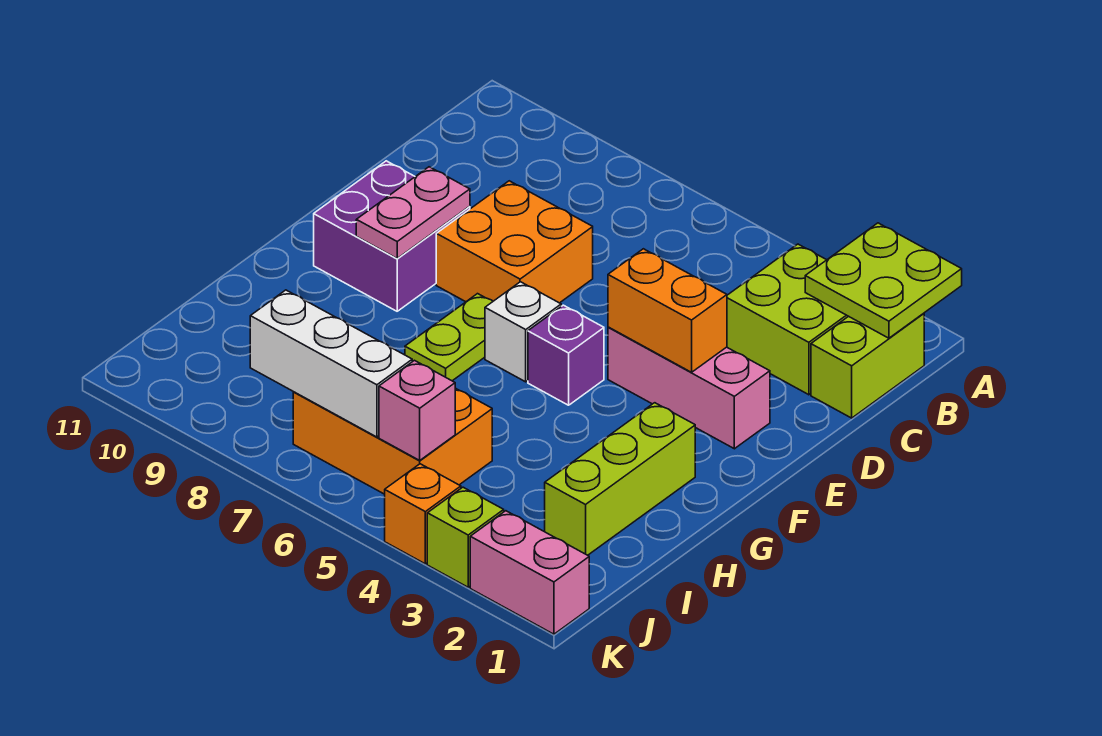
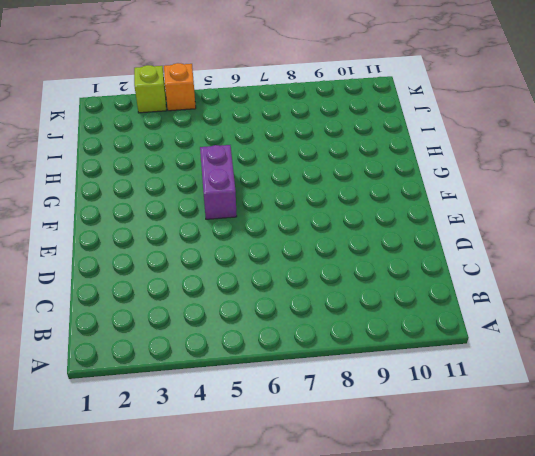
purple brick F5:G5 level 1 -> purple brick F5 level 1
none -> lime brick B1:C1 level 1
none -> lime brick B2:C3 level 1
none -> orange brick D7:E8 level 1

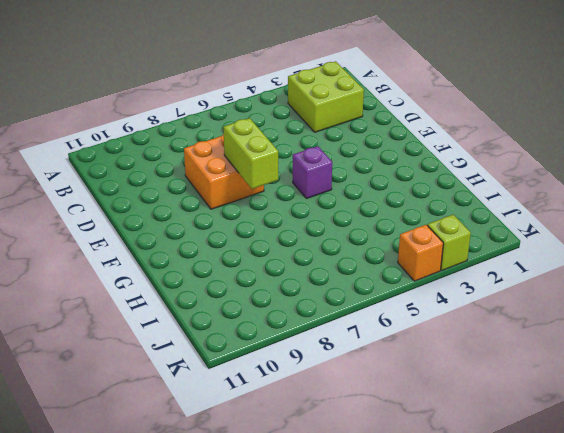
lime brick E7:F7 level 2 -> lime brick B1:C1 level 1
none -> pink brick E2:E4 level 1
none -> purple brick E9:F10 level 1
none -> white brick F6 level 1

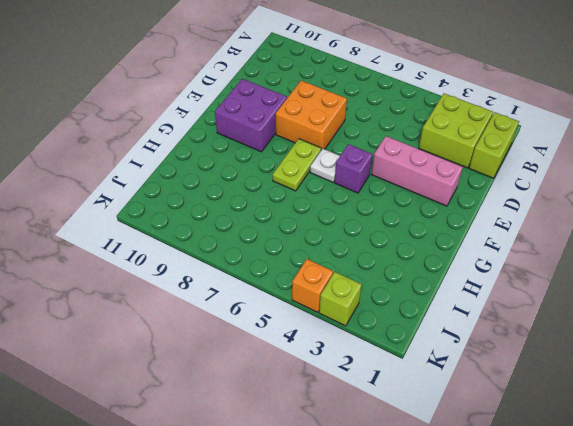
white plate F6 level 1 -> white brick F6 level 1
none -> lime brick G2:I2 level 1
none -> orange brick I5:J7 level 1
none -> pink brick K1:K2 level 1

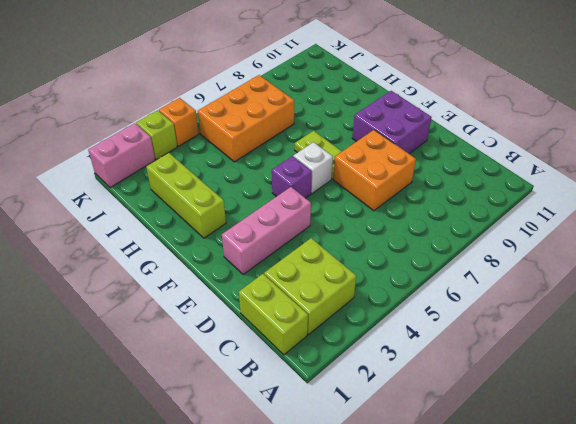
none -> lime plate A1:B2 level 2
none -> orange brick E3:E4 level 2
none -> pink plate E9:F9 level 2

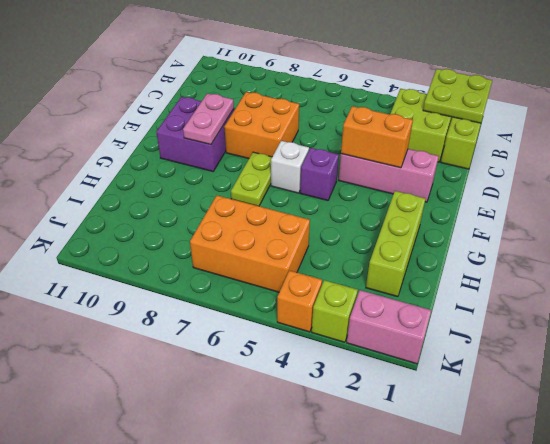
none -> pink brick J5 level 2
none -> white brick J6:J8 level 2

